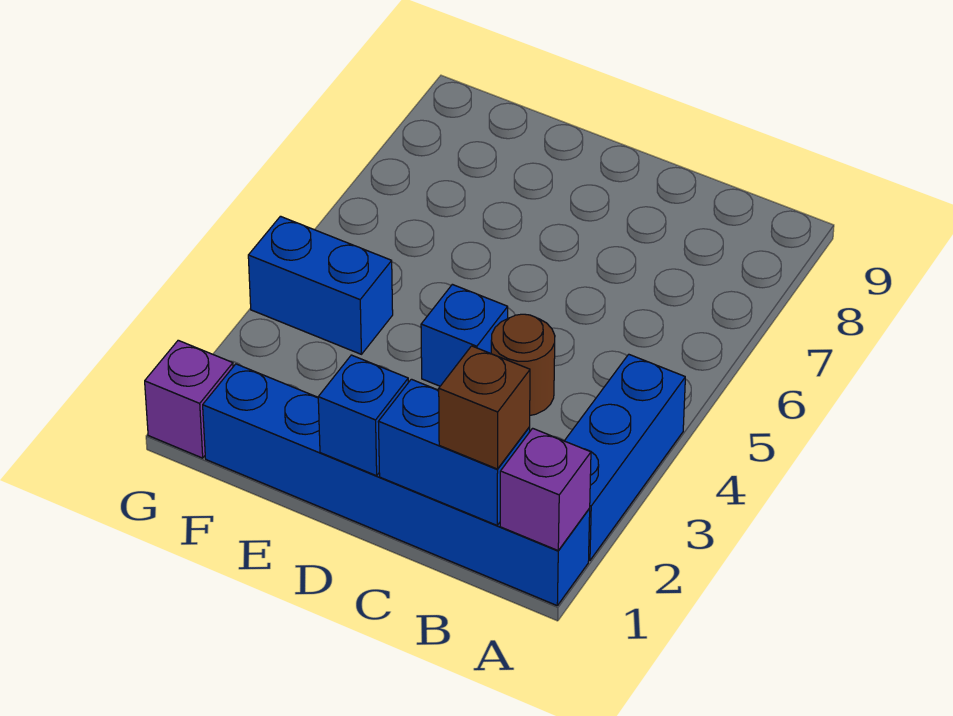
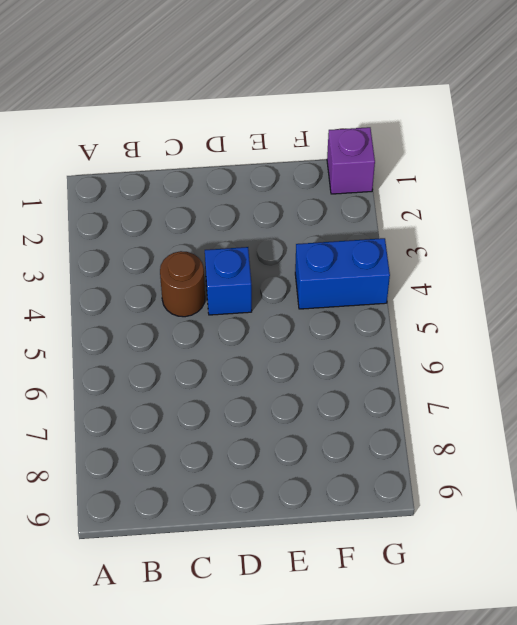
none -> blue brick A1:F1 level 1
none -> blue brick A2:A4 level 1

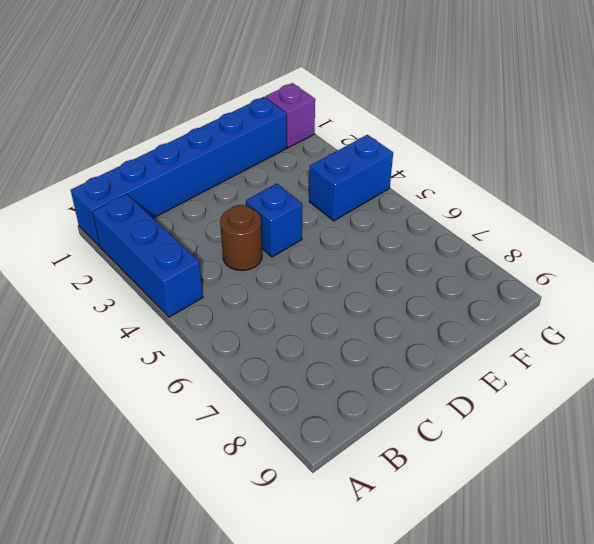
none -> purple brick A1 level 2
none -> blue brick B1:C1 level 2

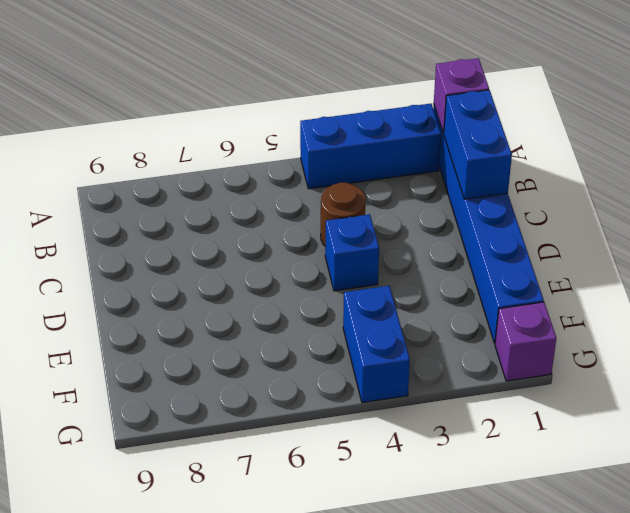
none -> blue brick D1 level 2
none -> brown brick B1 level 3

